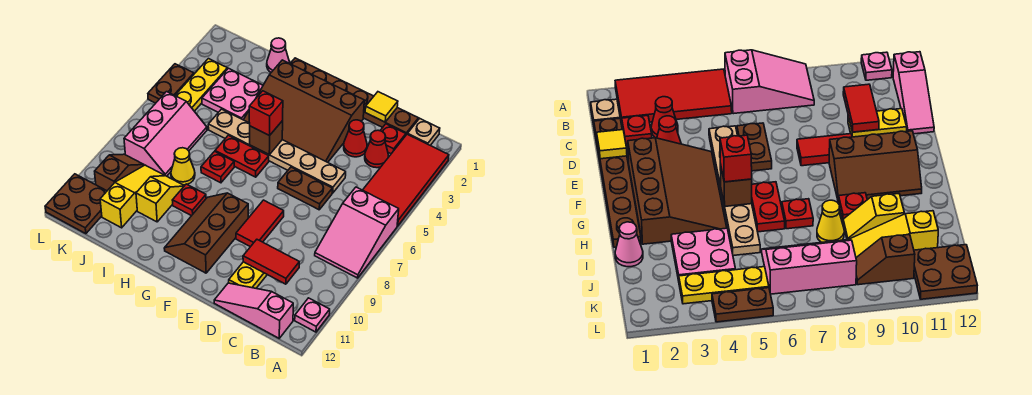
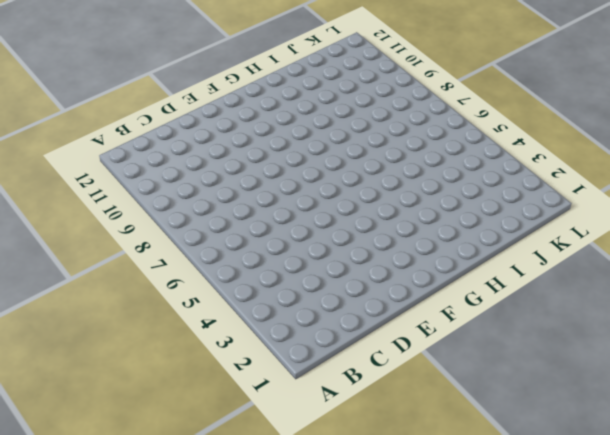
none -> red tile A2:B5 level 1
none -> pink slope A6:B8 level 1 top 6
none -> pink plate A11 level 1
none -> tan plate B1 level 1

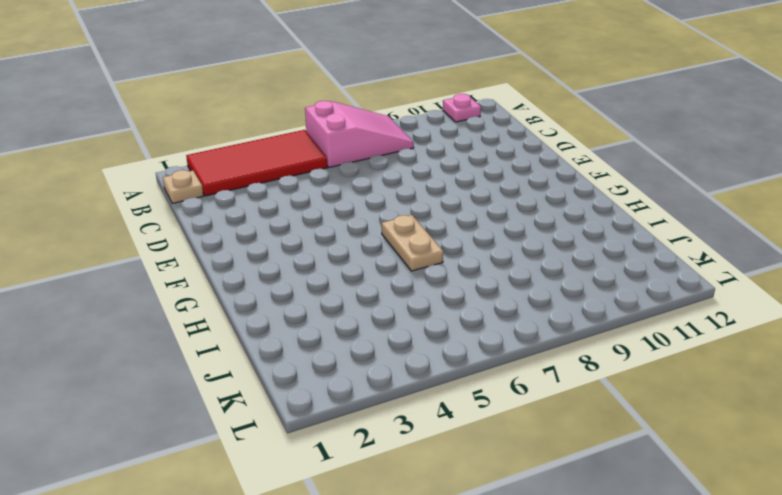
tan plate G6:H6 level 1 -> red plate G6:H6 level 1
none -> pink slope B12:D12 level 1 top B
none -> brown plate C1:H1 level 1
none -> red plate C2 level 1
none -> red cone C3 level 1

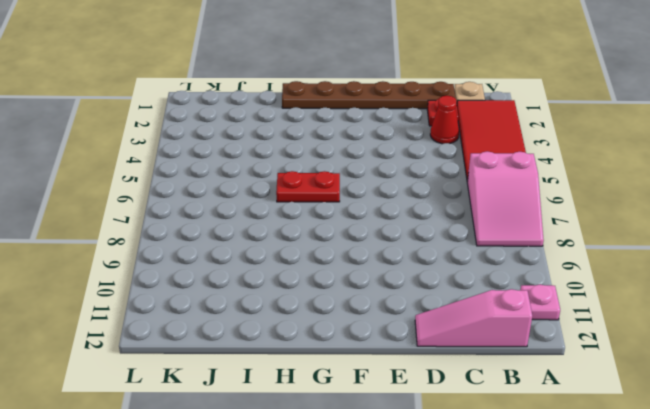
none -> red cone D3 level 1
none -> tan plate D5:I5 level 1
none -> brown plate D6:E6 level 1
none -> yellow plate D10:D11 level 1

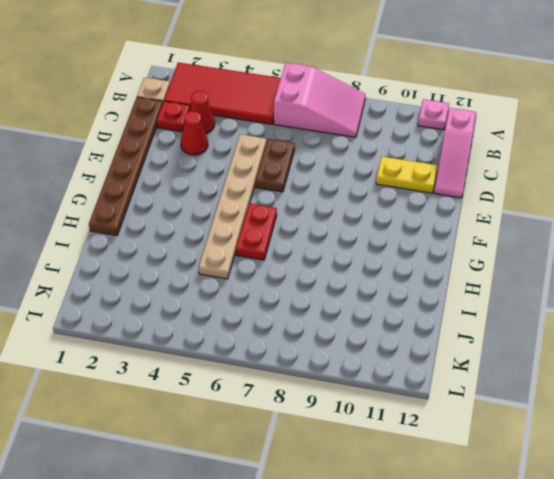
none -> brown slope E2:H4 level 1 top 2
none -> red tile E8:E9 level 1
none -> brown slope F9:G11 level 1 top F
none -> red plate H7 level 1

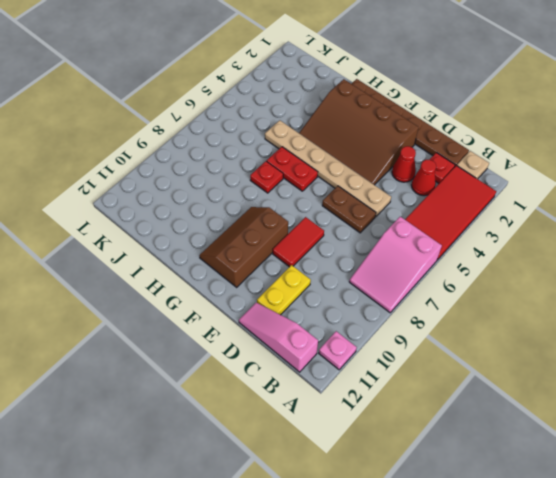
none -> red plate H9 level 1
none -> pink cone I1 level 1
none -> pink plate I3:J4 level 1
none -> yellow cone I8 level 1

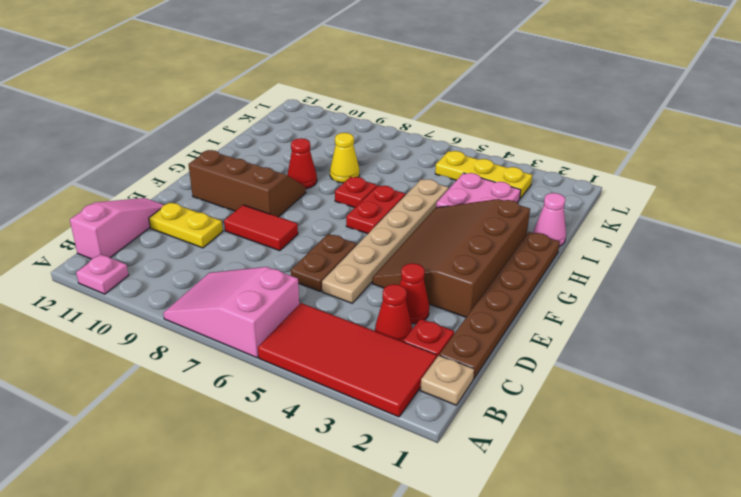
red cone H9 level 1 -> red plate H9 level 1
none -> yellow slope I9:I10 level 1 top 10
none -> pink slope J6:K8 level 1 top K
none -> yellow slope J9:J11 level 1 top 11
none -> brown slope K9:K10 level 1 top 10

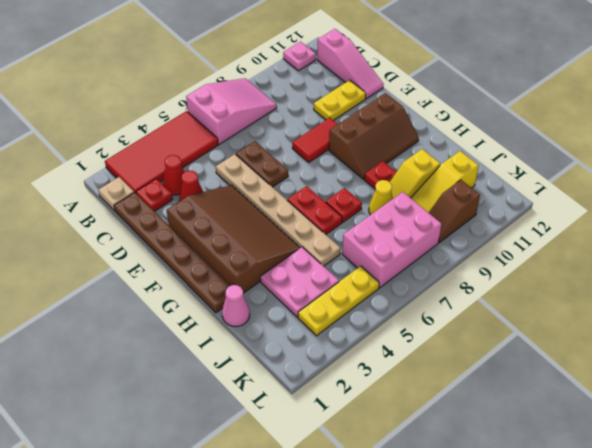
pink brick J6:K8 level 1 -> pink slope J6:K8 level 1 top K
none -> brown plate K11:L12 level 1
none -> brown plate L4:L5 level 1
none -> red tile C10:D10 level 2
none -> yellow tile D1 level 2

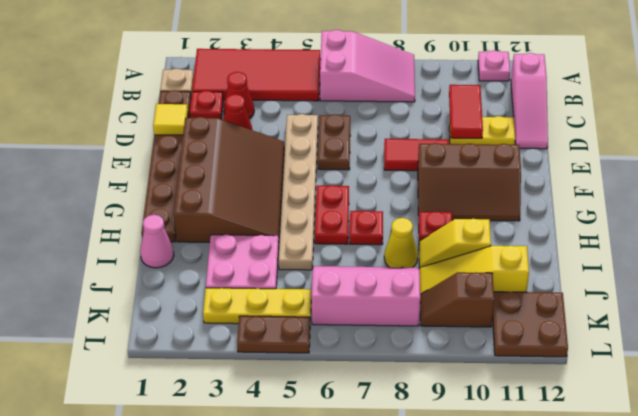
none -> brown brick G5 level 2
none -> red brick G5 level 3

